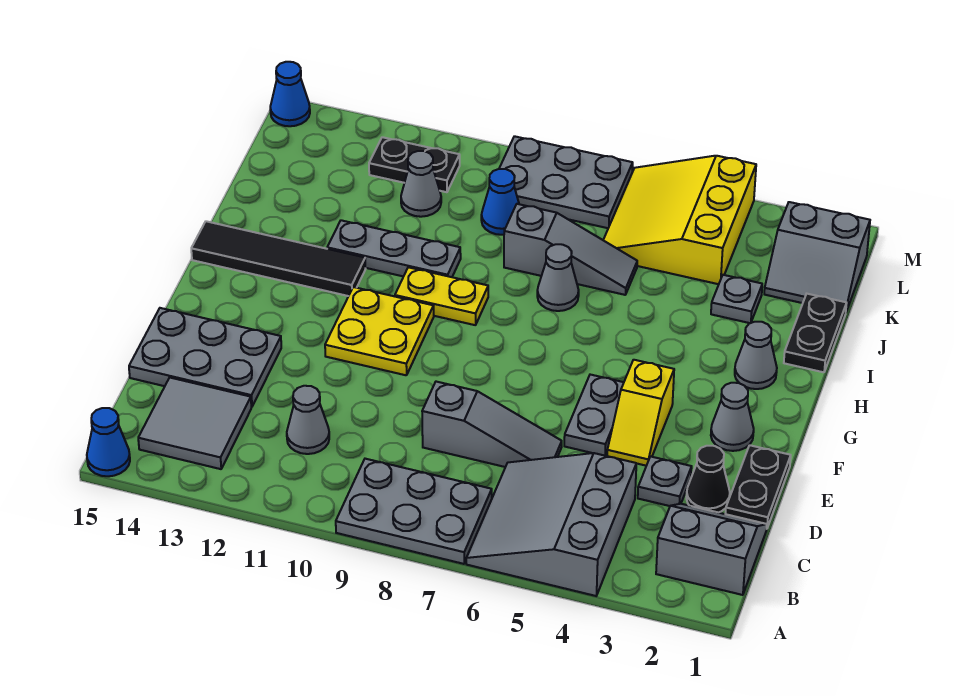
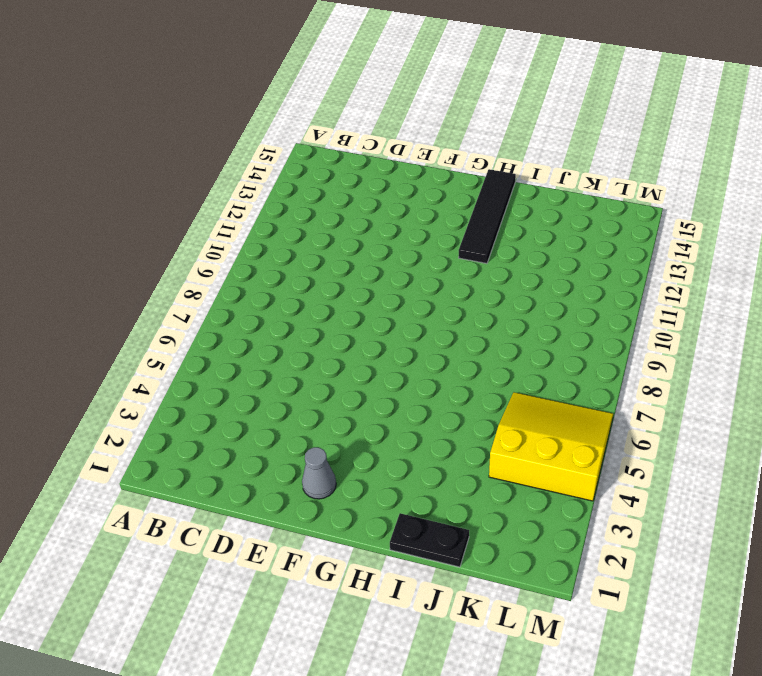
none -> grey slope A4:C6 level 1 top 4
none -> grey plate A7:B9 level 1
none -> blue cone A15 level 1
none -> grey slope B1:C2 level 1 top B

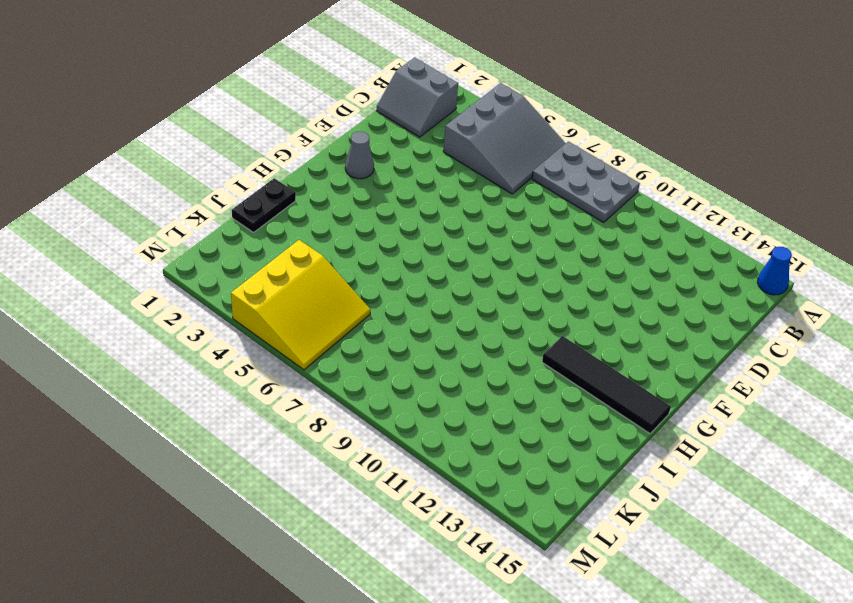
none -> grey tile B13:C14 level 1
none -> grey cone C11 level 1
none -> black plate D1:E1 level 1
none -> black cone D2 level 1

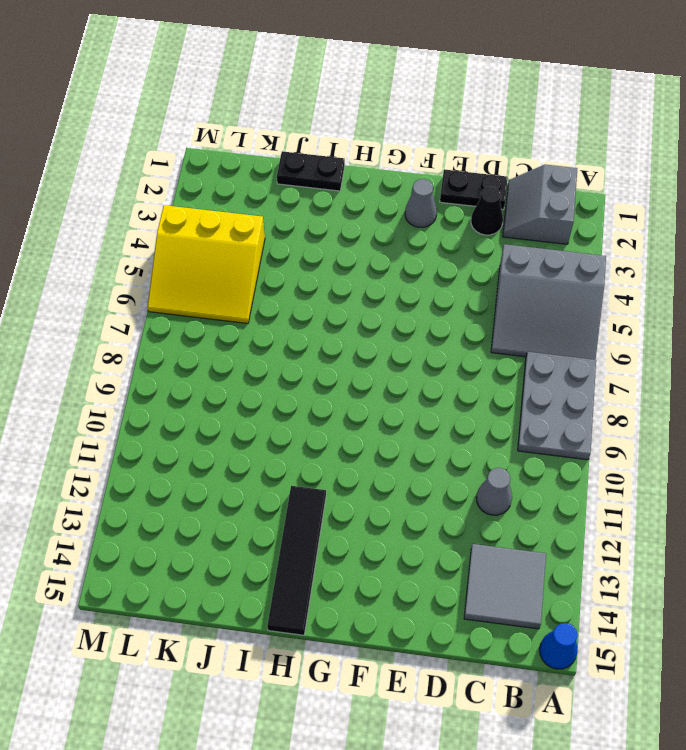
none -> grey plate D3 level 1
none -> grey slope D6:D8 level 1 top 8
none -> grey plate D13:E15 level 1
none -> yellow slope E4:F4 level 1 top F

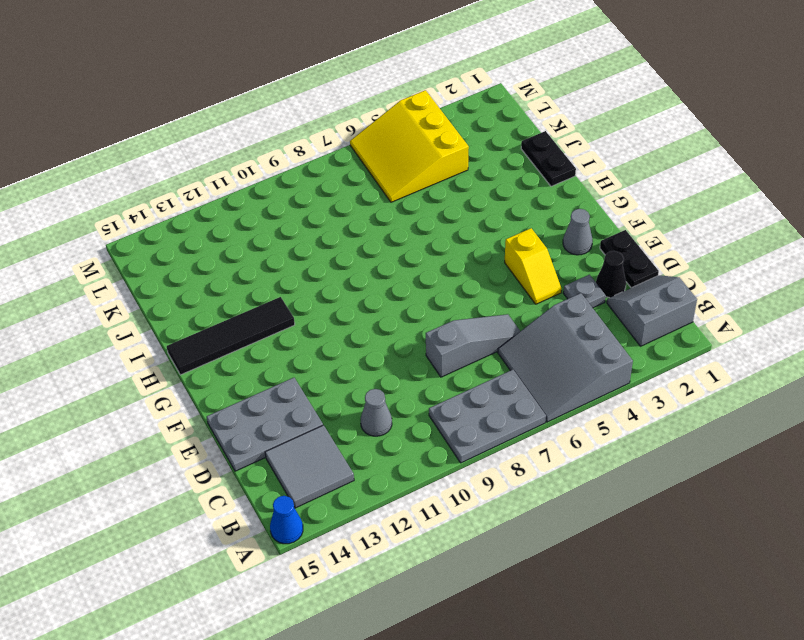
none -> grey plate E5:F5 level 1
none -> yellow plate F10:G11 level 1
none -> grey cone H2 level 1
none -> yellow plate H9:H10 level 1

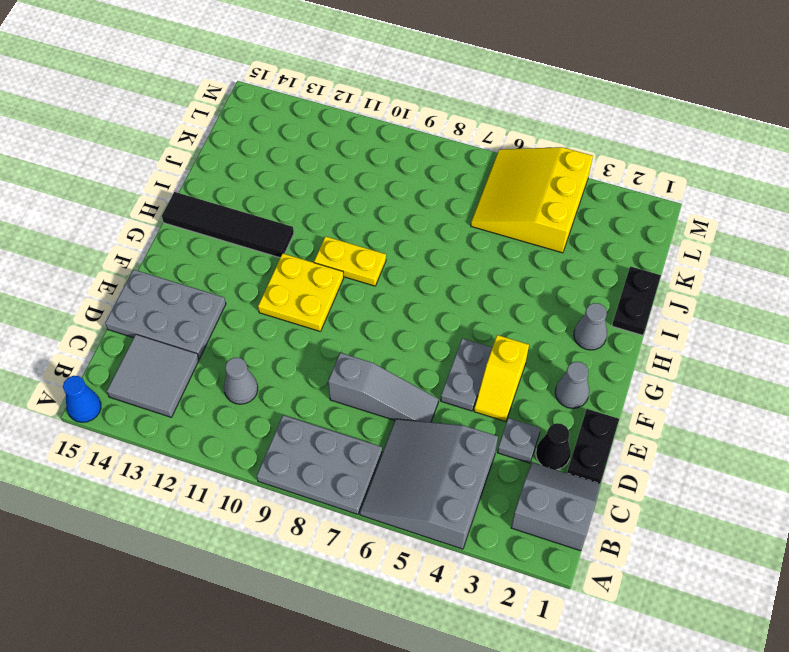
none -> grey cone I7 level 1
none -> grey plate I10:I12 level 1
none -> grey plate J3 level 1
none -> grey slope J6:J8 level 1 top 8

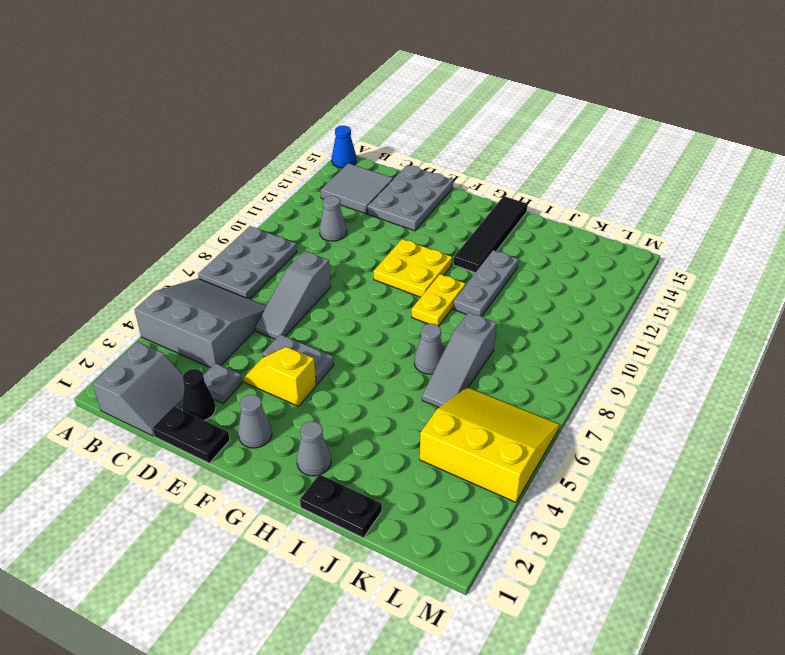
none -> grey plate J3 level 1
none -> grey slope K1:L2 level 1 top L
none -> blue cone K9 level 1
none -> grey cone K11 level 1

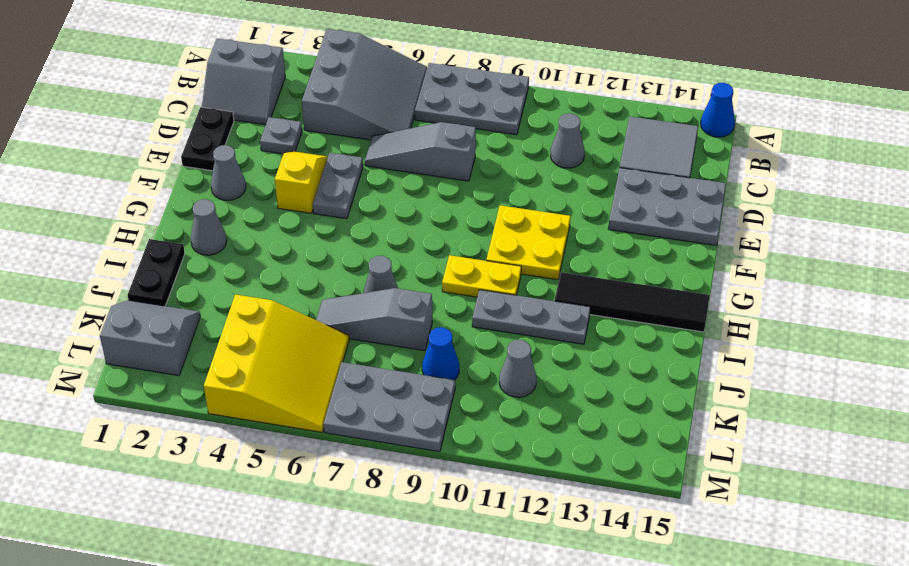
none -> black cone D2 level 1
none -> grey plate J3 level 1
none -> black plate L11:L12 level 1
none -> blue cone M15 level 1

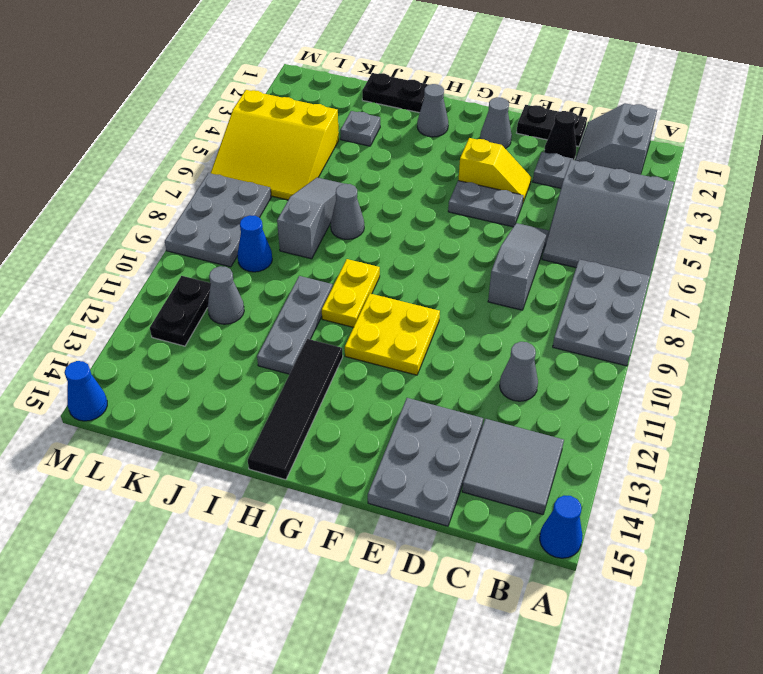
none -> grey slope K1:L2 level 1 top L

